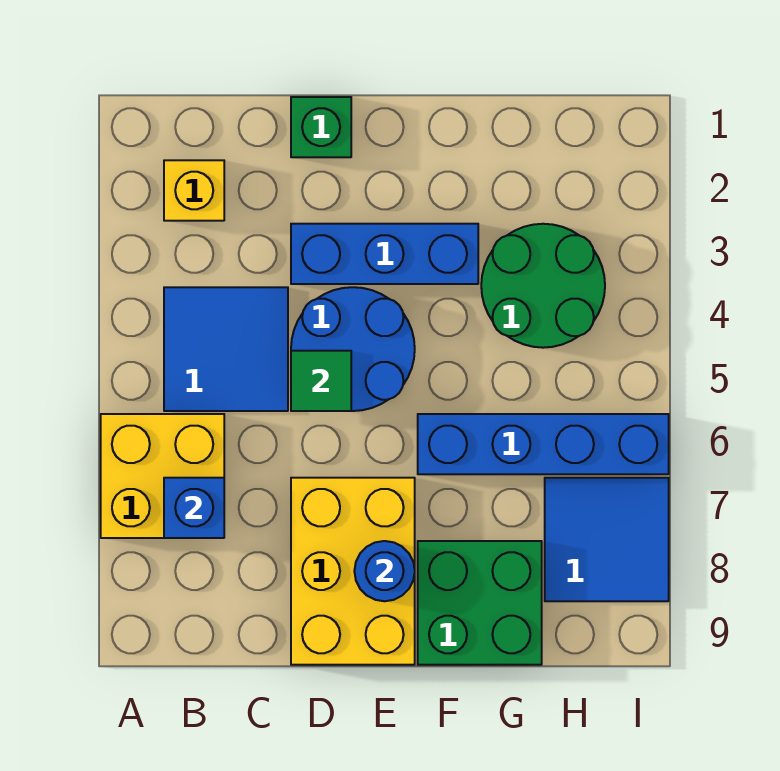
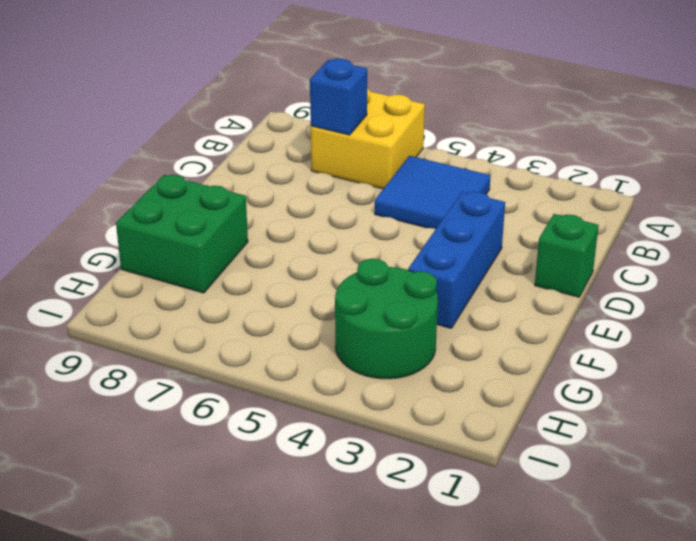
none -> yellow brick B2 level 1
none -> blue round brick D4:E5 level 1
none -> yellow brick D7:E9 level 1

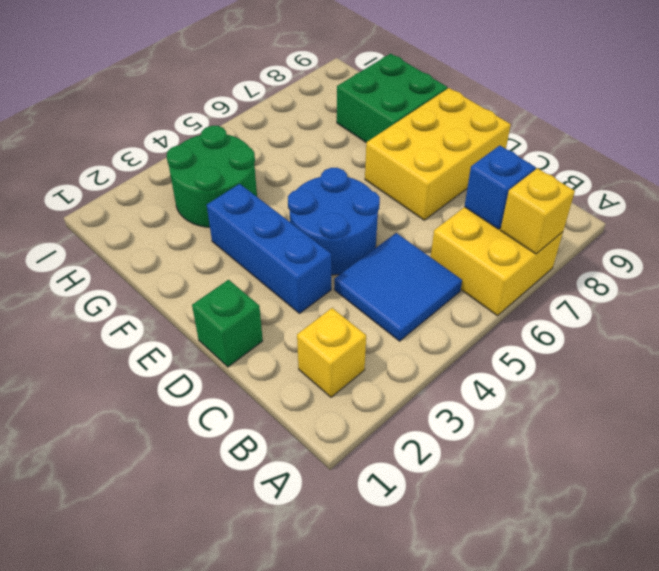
yellow brick A7 level 2 -> none
none -> blue brick F6:I6 level 1
none -> blue tile H7:I8 level 1
none -> green tile D5 level 2

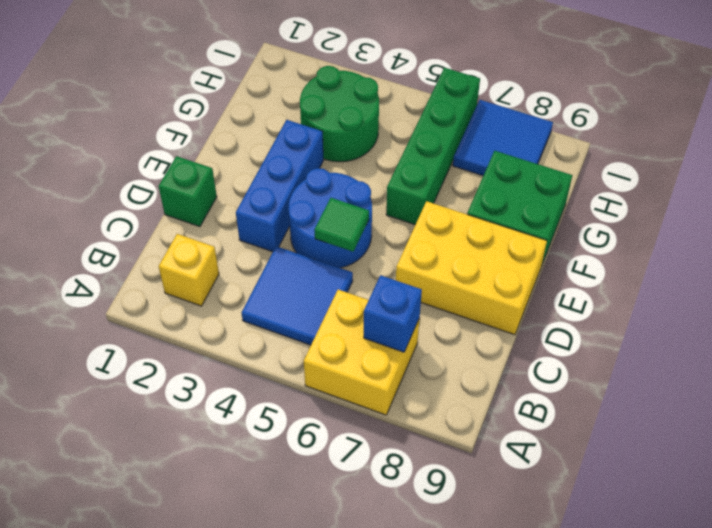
green brick F6:I6 level 1 -> blue brick F6:I6 level 1
none -> blue round brick E8 level 2

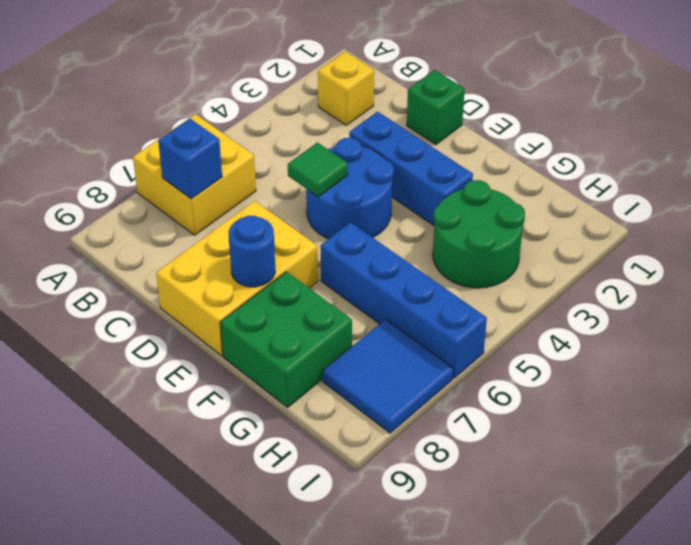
none -> blue tile B4:C5 level 1

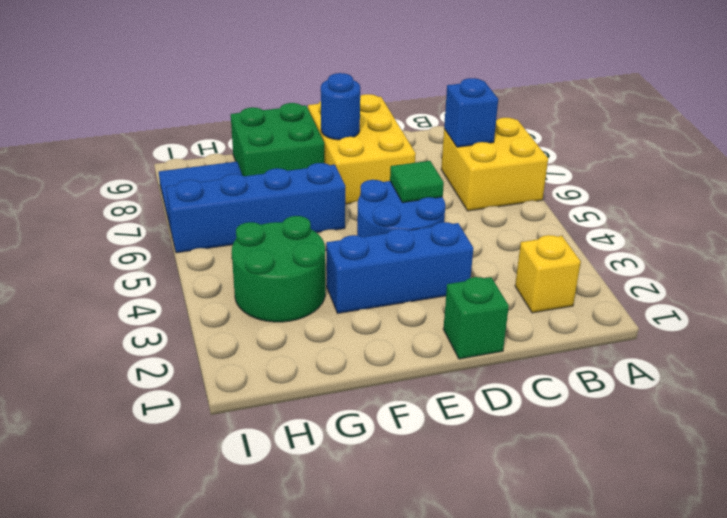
none -> blue tile B4:C5 level 1

